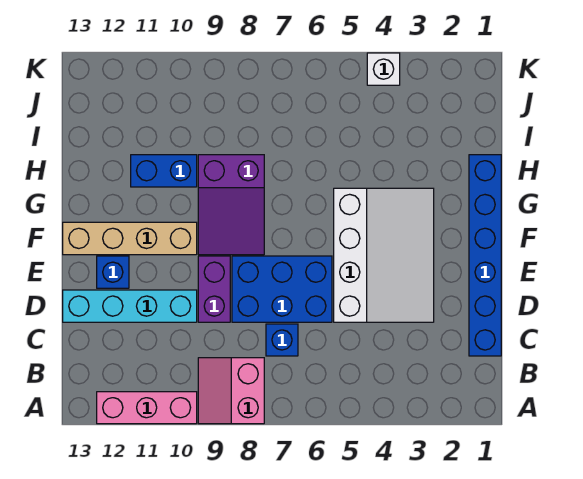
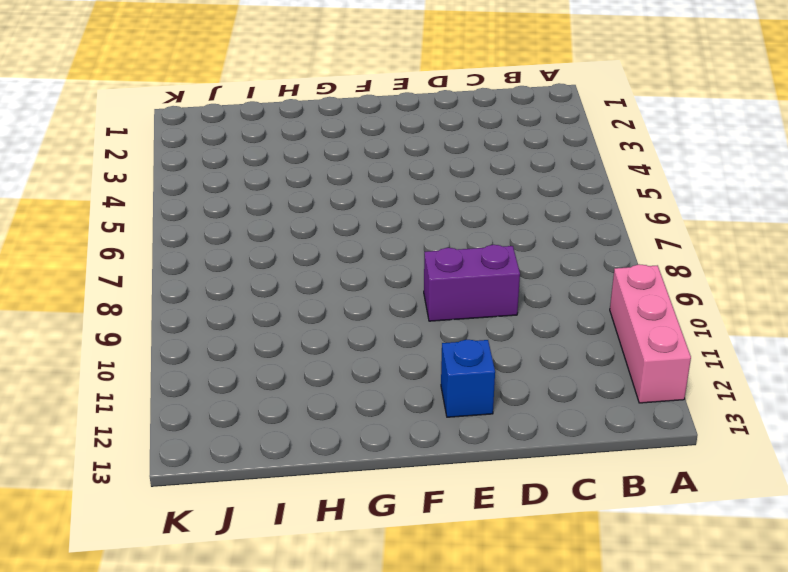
none -> pink slope A8:B9 level 1 top 8
none -> blue brick C1:H1 level 1
none -> blue brick C7 level 1

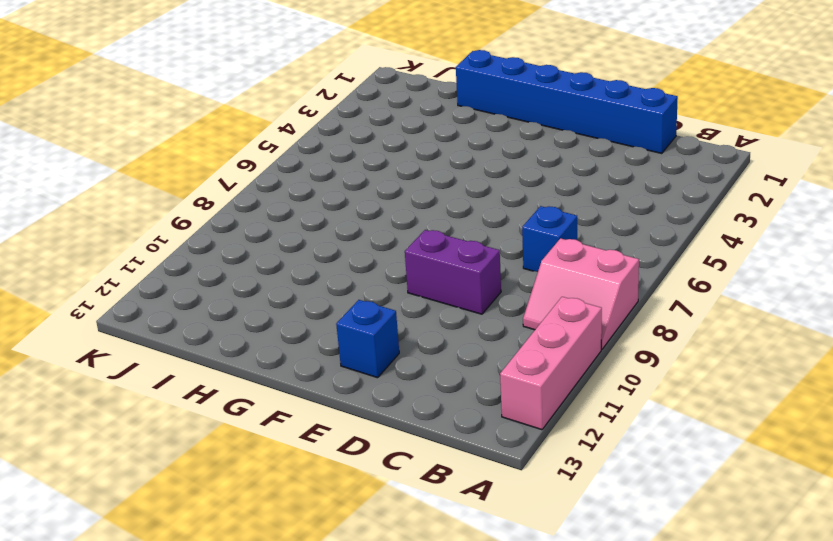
none -> white slope D3:G5 level 1 top 5
none -> blue brick D6:E8 level 1
none -> cyan brick D10:D13 level 1

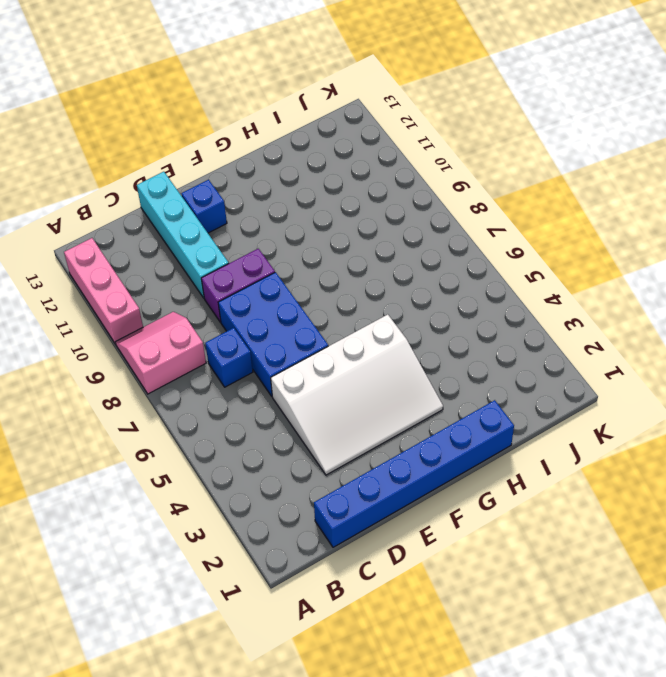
none -> purple slope F8:H9 level 1 top H
none -> tan brick F10:F13 level 1
none -> blue brick H10:H11 level 1

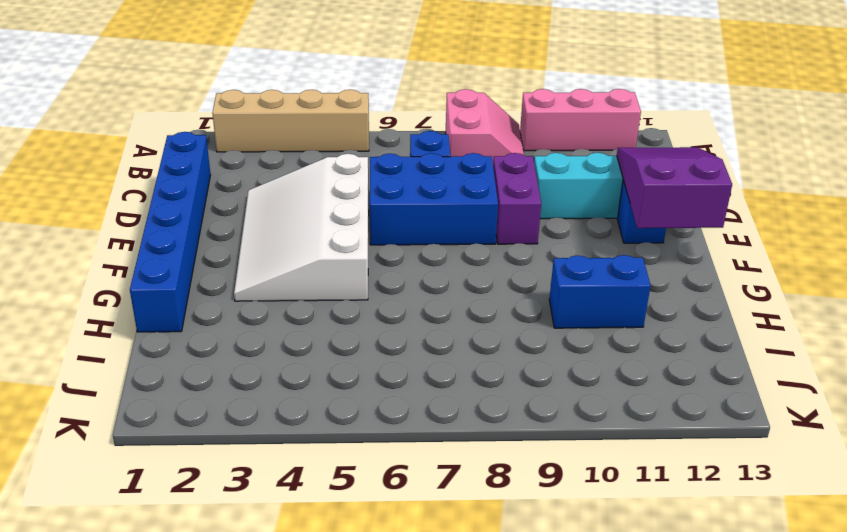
tan brick A2:A5 level 1 -> tan brick F10:F13 level 1
purple slope D12:F13 level 2 top F -> purple slope F8:H9 level 1 top H
none -> white brick K4 level 1

